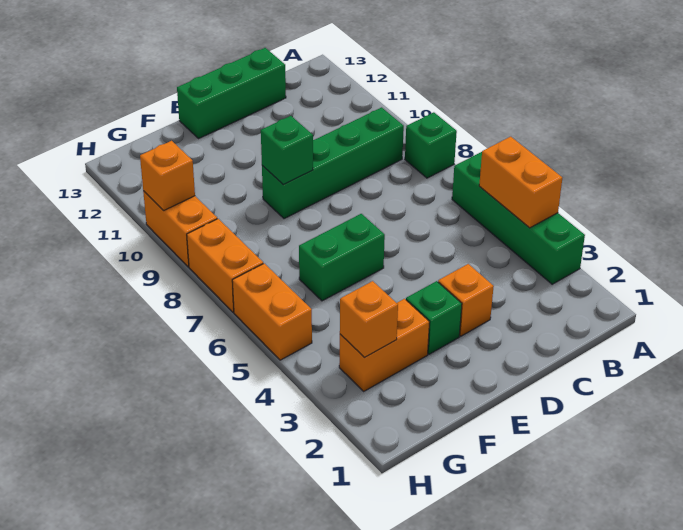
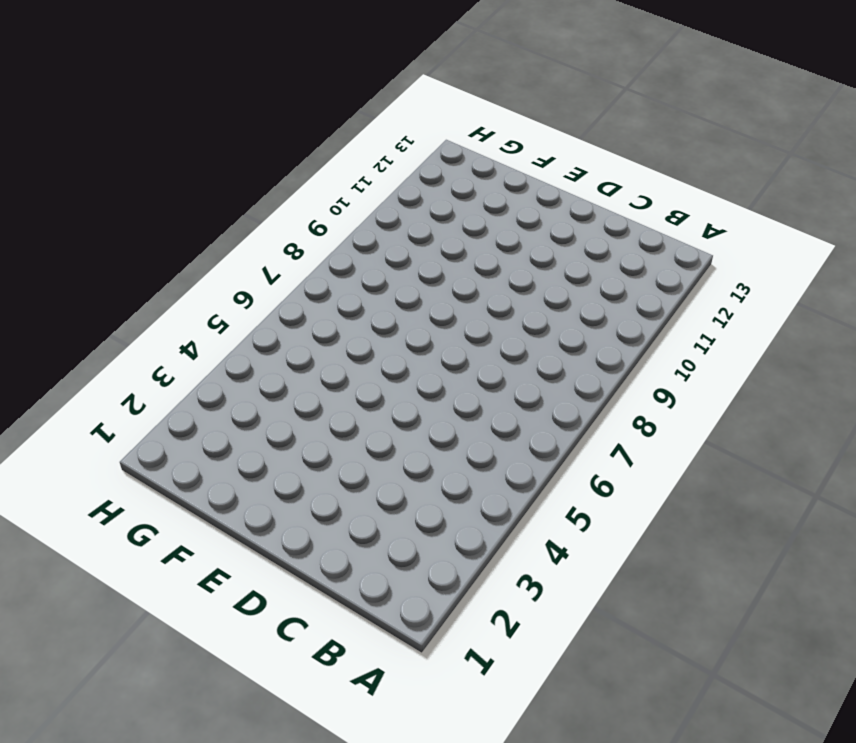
none -> green brick A3:A6 level 1
none -> green brick A8 level 1
none -> green brick B9:E9 level 1

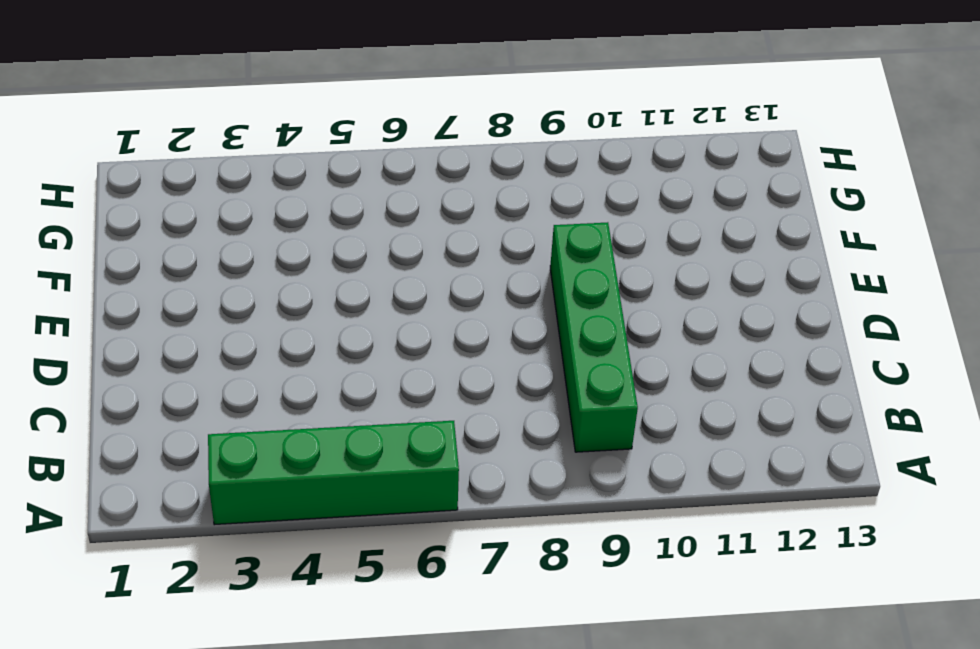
none -> green brick A8 level 1
none -> green brick C13:E13 level 1
none -> orange brick D3 level 1

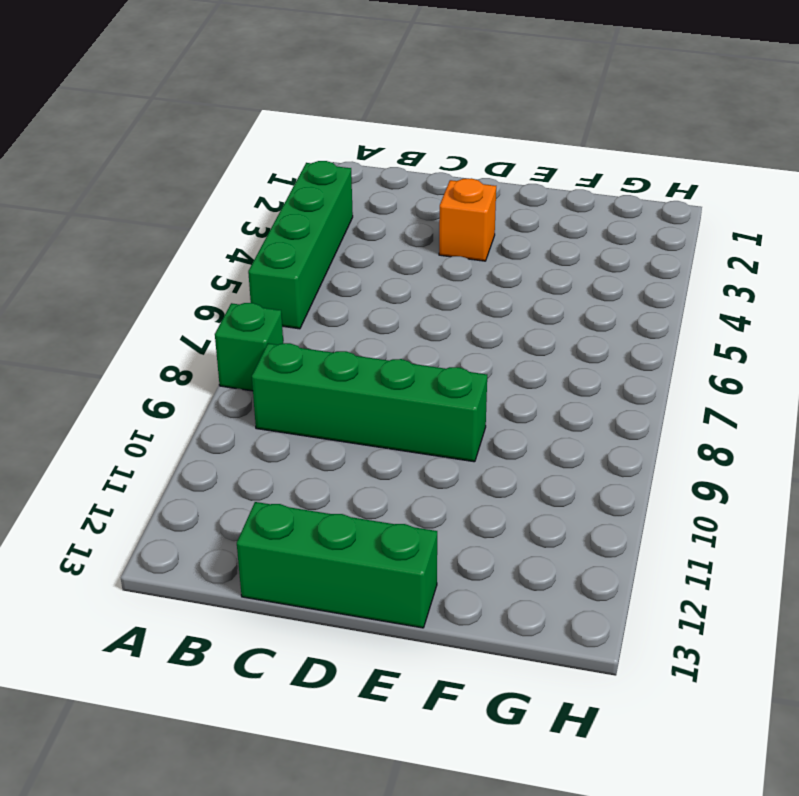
none -> green brick E3 level 1
none -> green brick E6:F6 level 1
none -> orange brick F3:G3 level 1

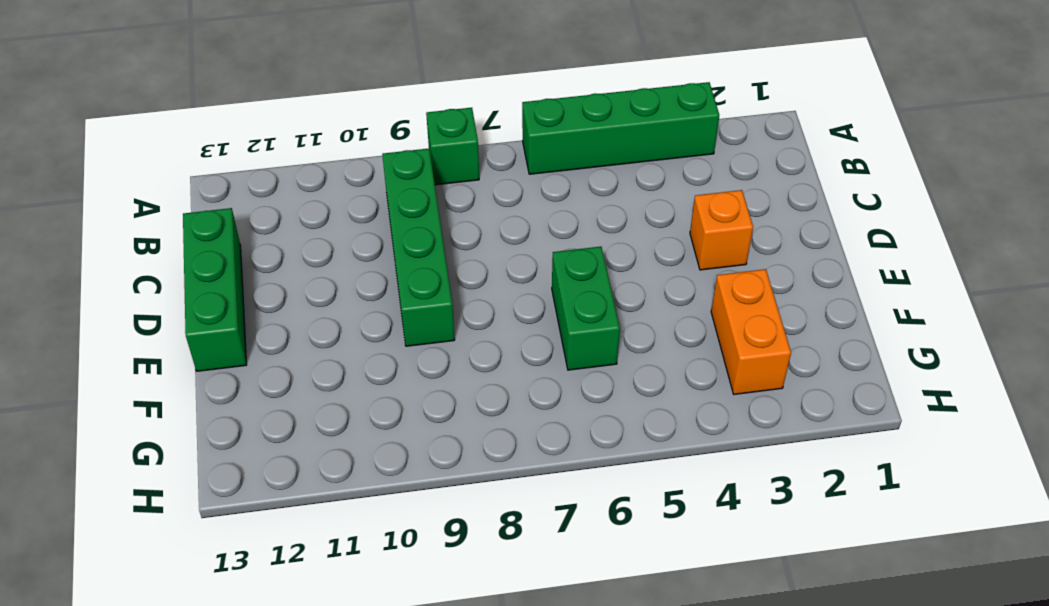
none -> green brick E3 level 1
none -> orange brick H5:H6 level 1
none -> orange brick H7:H8 level 1

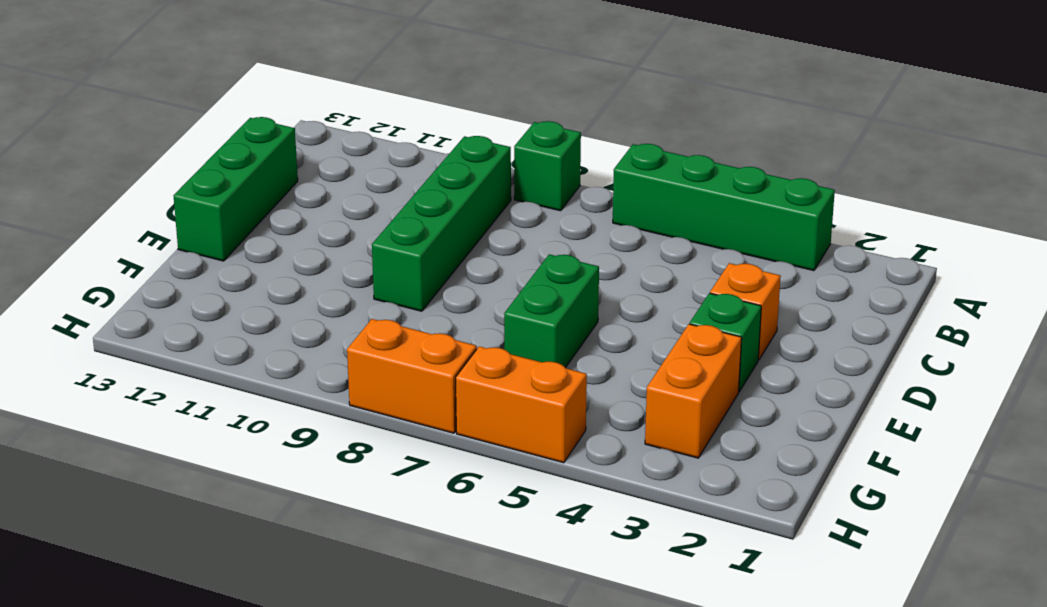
none -> orange brick H9:H10 level 1
none -> orange brick A4:A5 level 2
none -> green brick E9 level 2

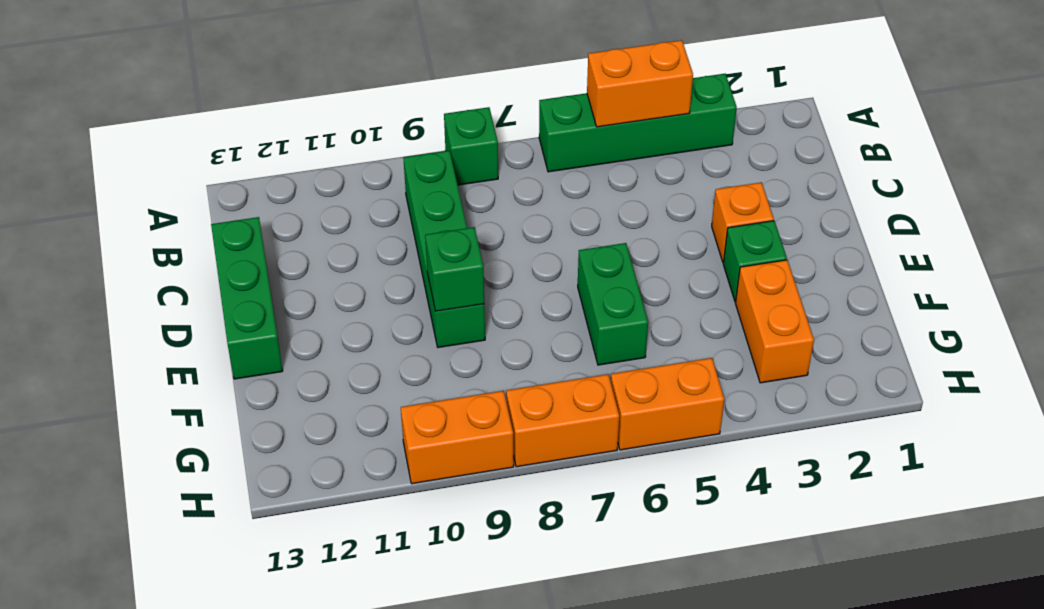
none -> orange brick G3 level 2
none -> orange brick H10 level 2

